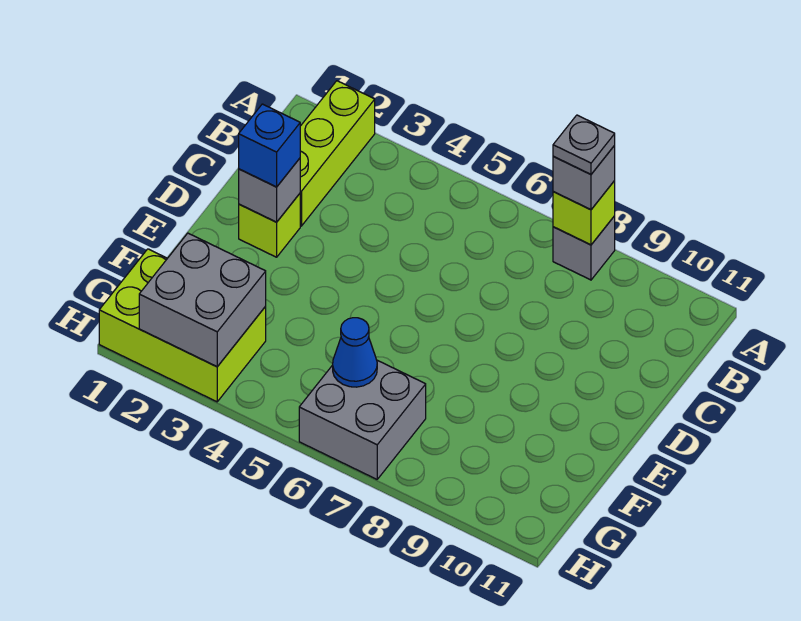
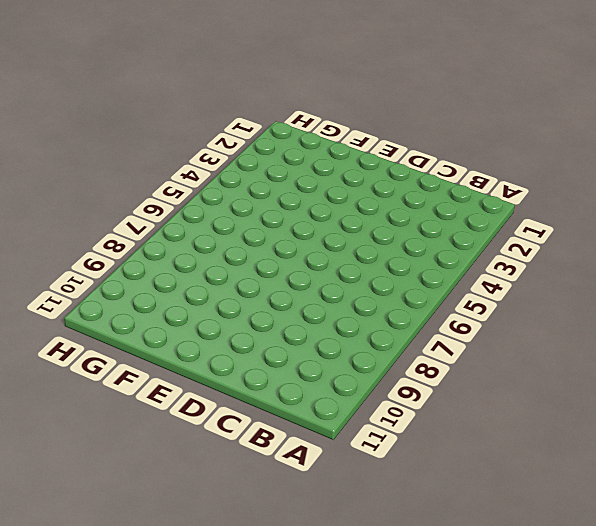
none -> lime brick A2:C2 level 1
none -> grey brick A8 level 1
none -> lime brick D2 level 1

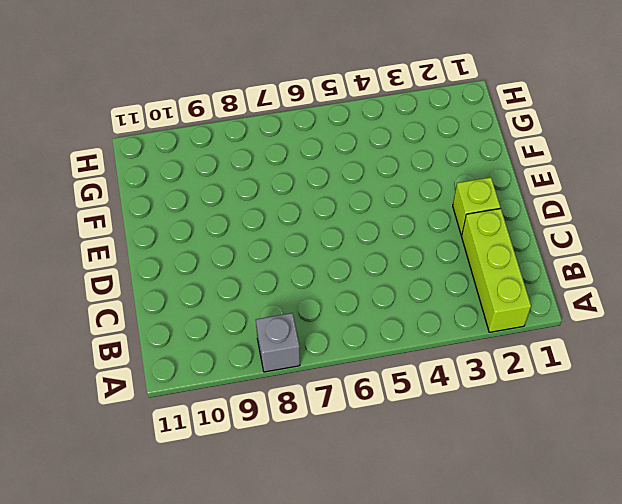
none -> lime brick G1:H3 level 1
none -> grey brick G6:H7 level 1
none -> lime brick A8 level 2

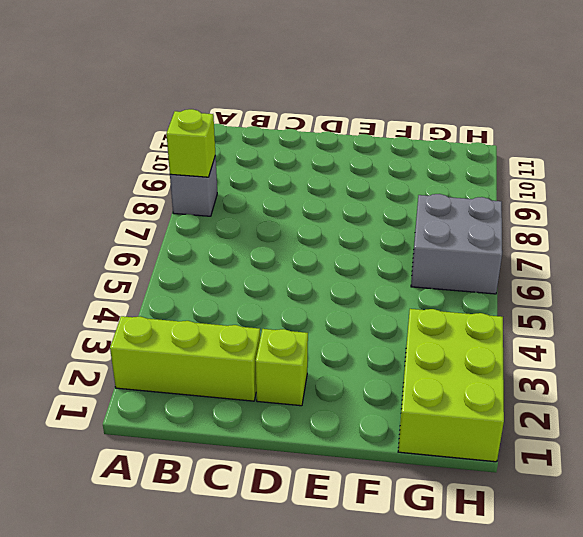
none -> grey brick D2 level 2
none -> grey brick G2:H3 level 2
none -> blue cone G6 level 2

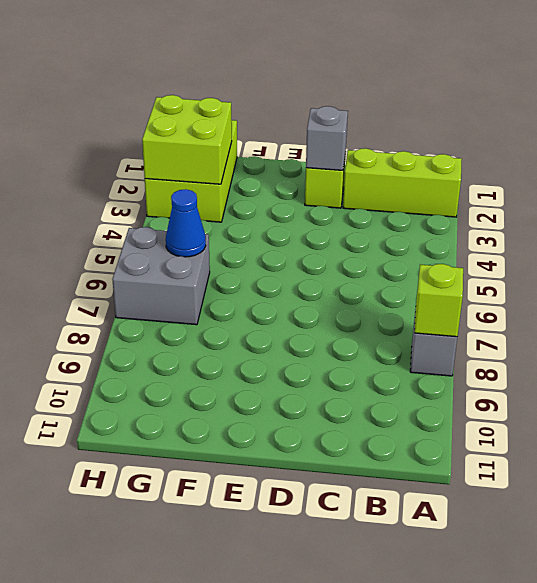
lime brick G2:H3 level 2 -> grey brick G2:H3 level 2
none -> grey brick A8 level 3
none -> blue brick D2 level 3
none -> grey plate A8 level 4

